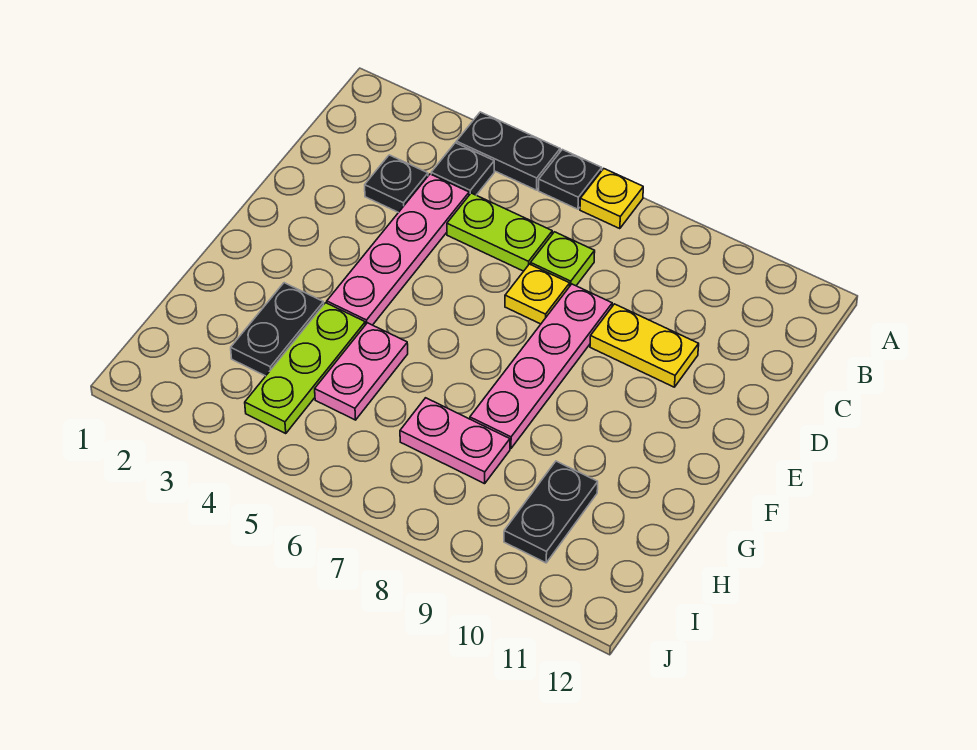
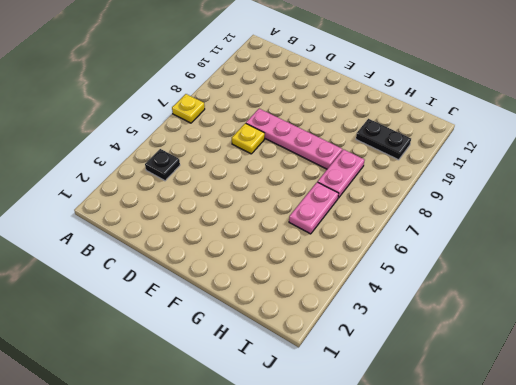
pink plate H5:H6 level 1 -> pink plate G5:H5 level 1
none -> black plate A4:A5 level 1
none -> black plate A6 level 1
none -> black plate C3 level 1

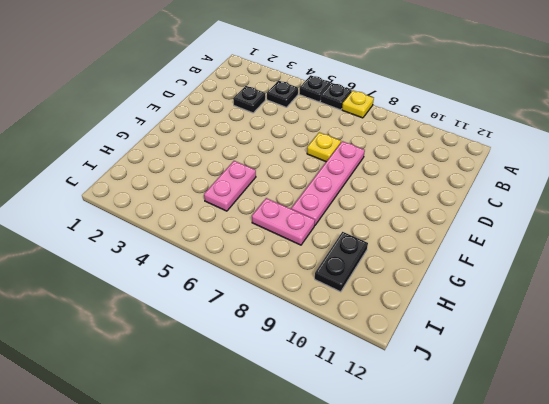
black plate A5 level 1 -> black plate A4:A5 level 1
none -> pink plate C4:F4 level 1
none -> lime plate C5:C6 level 1
none -> lime plate C7 level 1

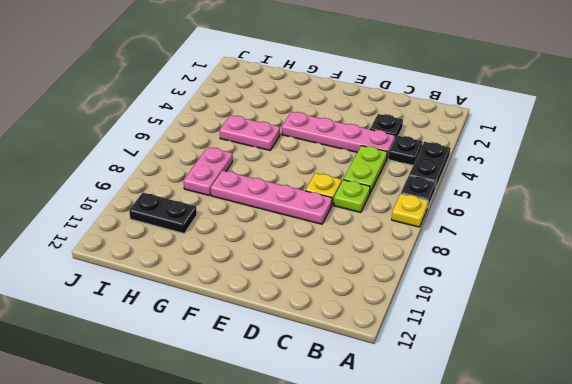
none -> yellow plate D9:D10 level 1
none -> black plate G3:H3 level 1
none -> lime plate G4:I4 level 1

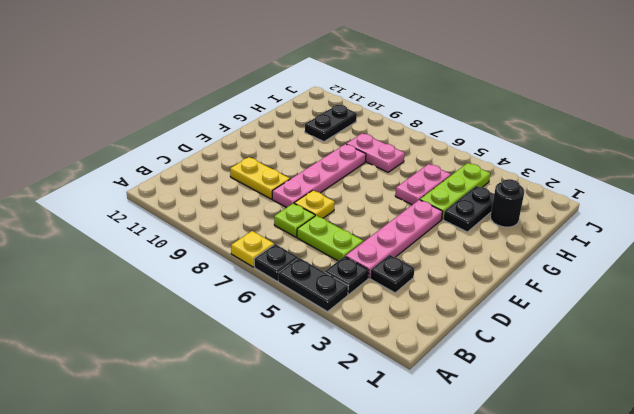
black round brick H2 level 1 -> none

